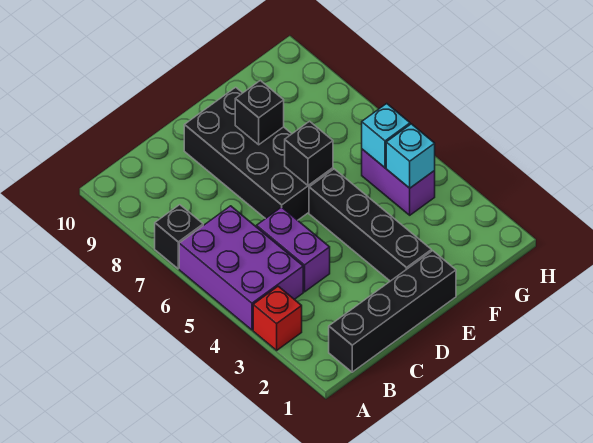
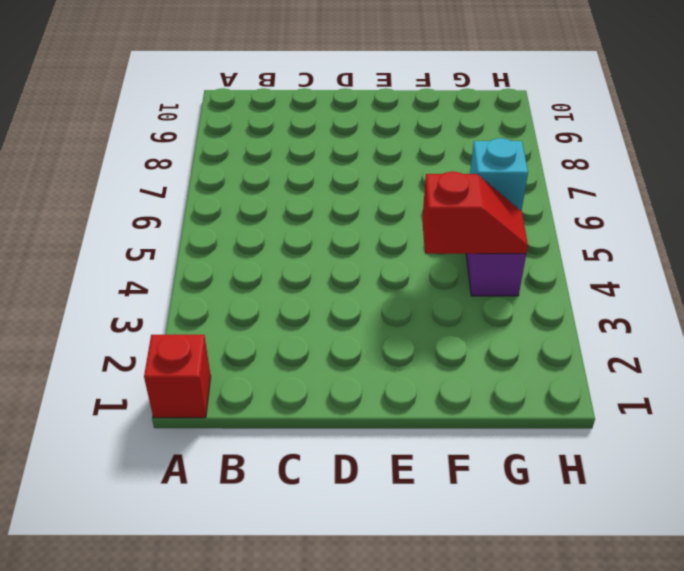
red brick A1 level 1 -> red brick A3 level 1
red slope F4:G4 level 2 top F -> cyan brick G4 level 2
none -> purple brick A4:B6 level 1
none -> black brick A7 level 1
none -> black brick B1:E1 level 1

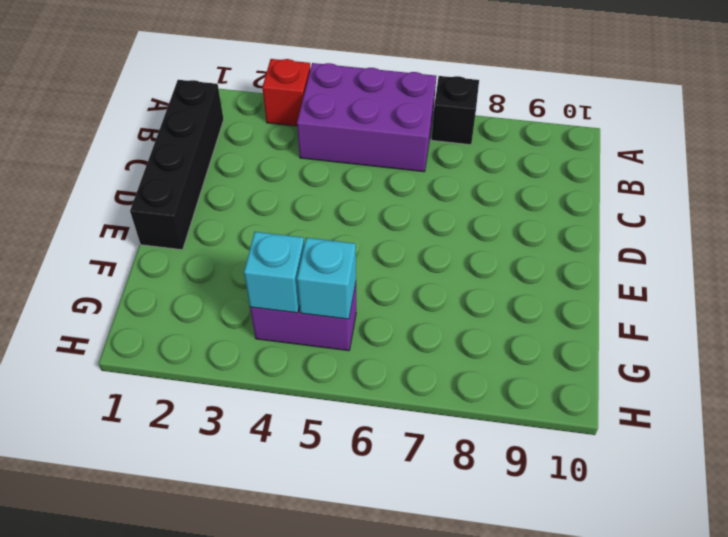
none -> purple brick C4:C5 level 1
none -> black brick D6:E9 level 1
none -> black brick E2:E5 level 1

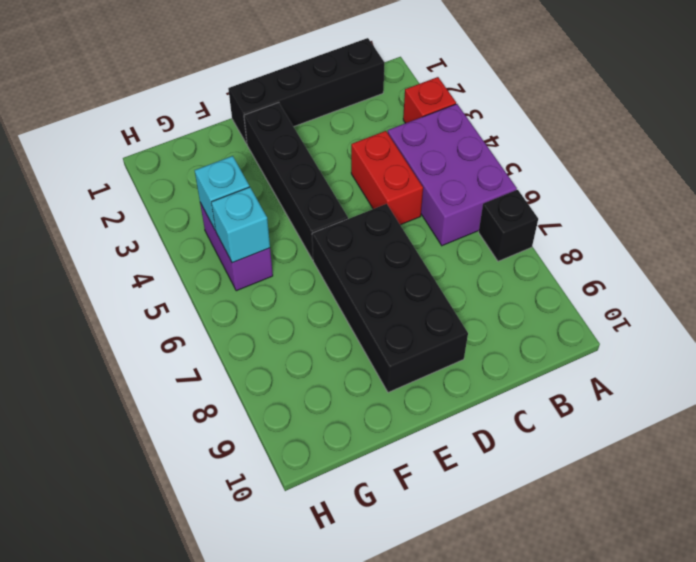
red brick C4:C5 level 1 -> purple brick C4:C5 level 1
none -> black brick E6 level 2
none -> black brick E8 level 2

